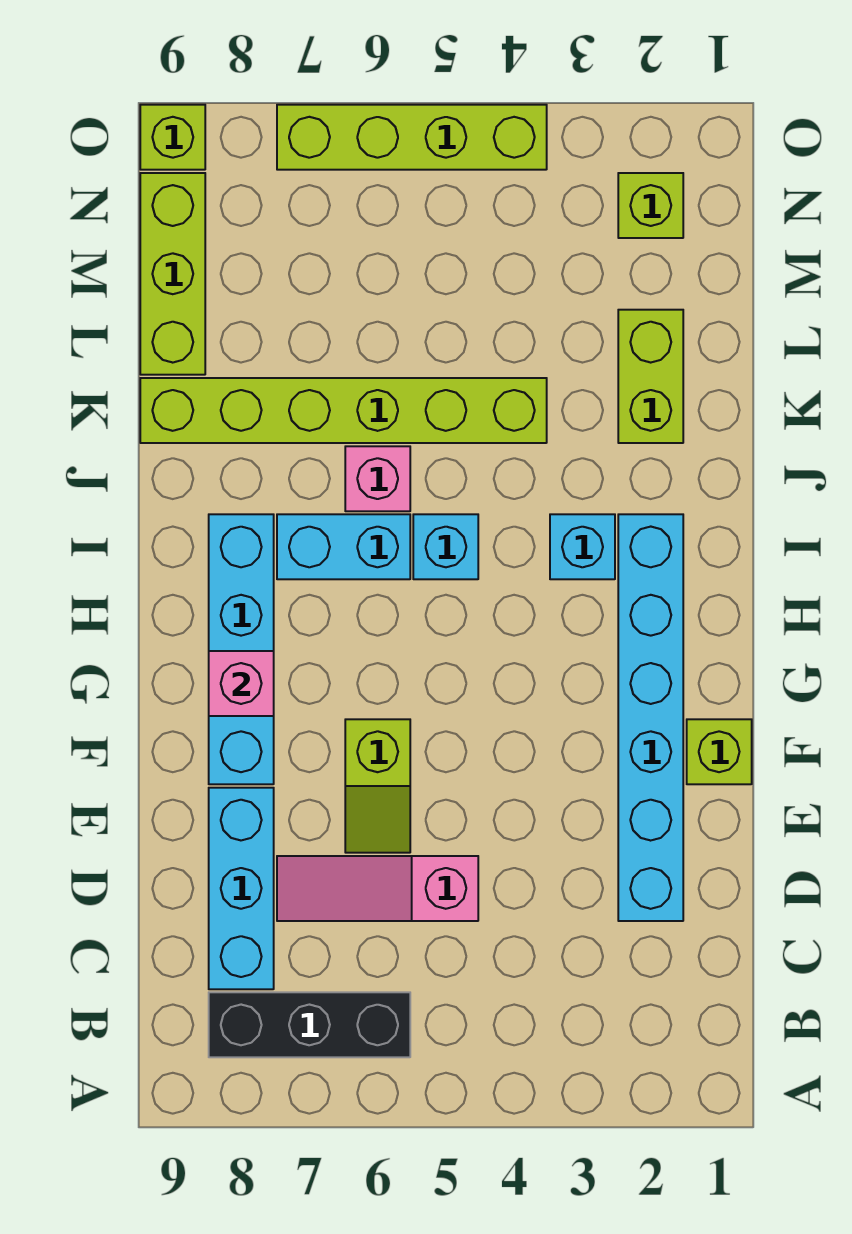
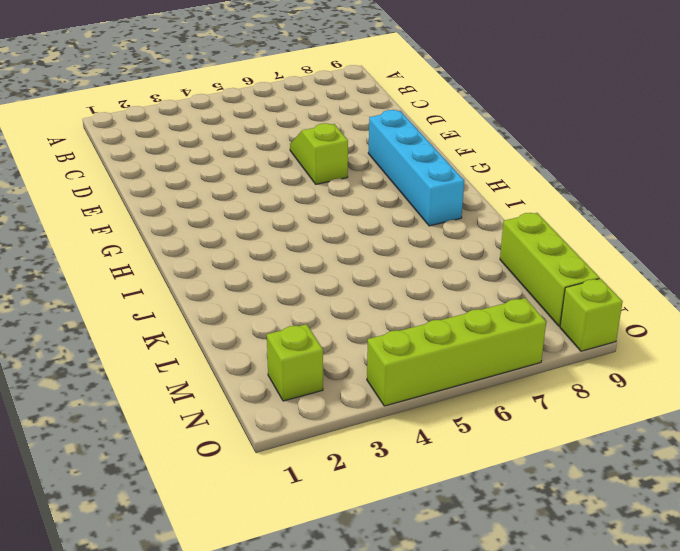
none -> black brick B6:B8 level 1
none -> cyan brick C8:E8 level 1
none -> cyan brick D2:I2 level 1

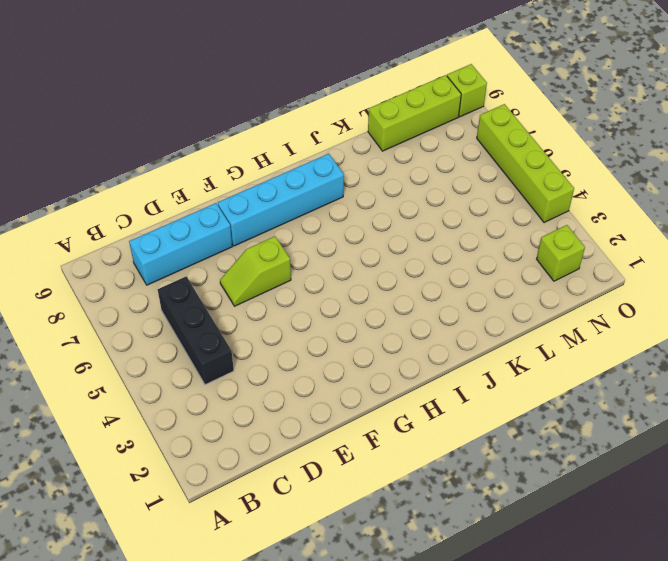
black brick C4:C6 level 1 -> black brick B6:B8 level 1
none -> cyan brick D2:I2 level 1
none -> pink slope D5:D7 level 1 top 5
none -> lime brick F1 level 1

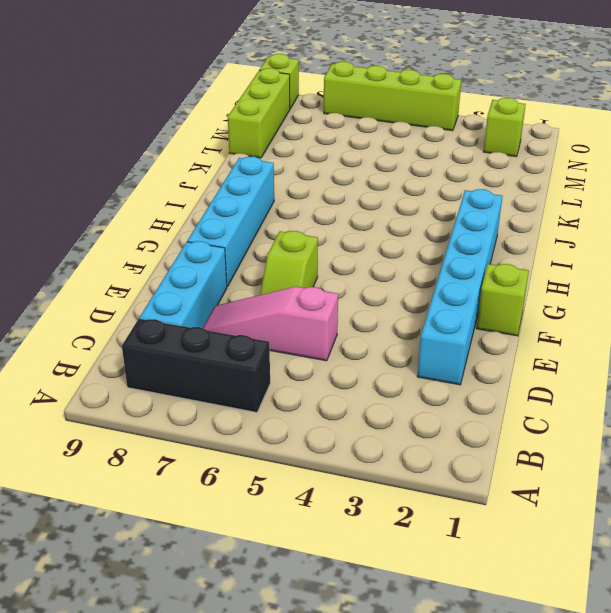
none -> cyan brick I3 level 1
none -> cyan brick I5 level 1
none -> cyan brick I6:I7 level 1

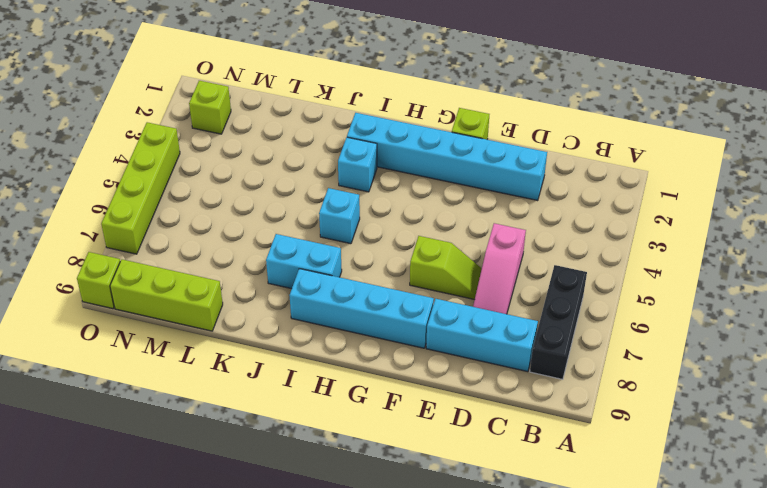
cyan brick I7:J7 level 1 -> cyan brick I6:I7 level 1
none -> pink brick J6 level 1
none -> lime brick K2:L2 level 1
none -> lime brick K4:K9 level 1

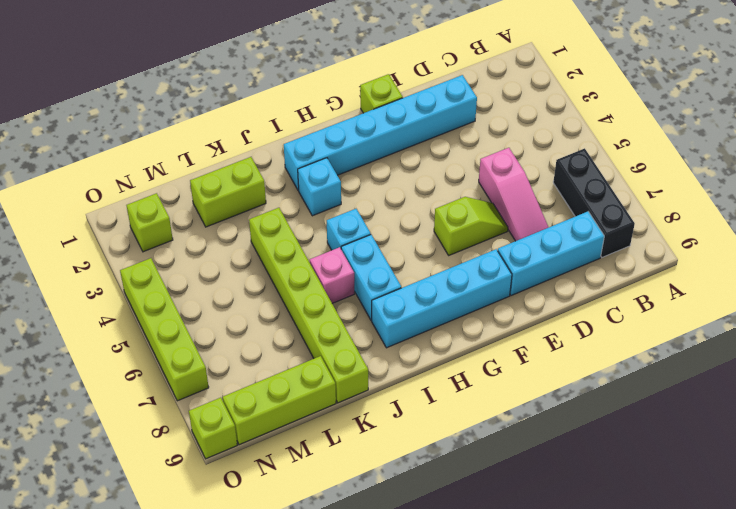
none -> pink brick G8 level 2

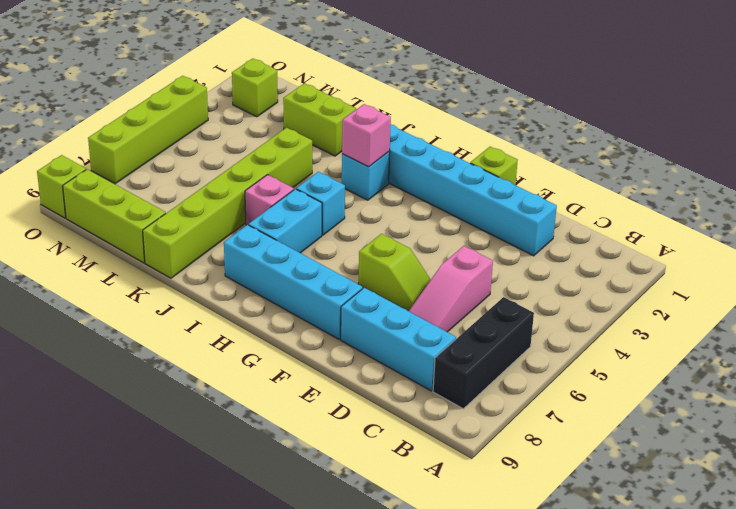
pink brick I3 level 2 -> pink brick G8 level 2

